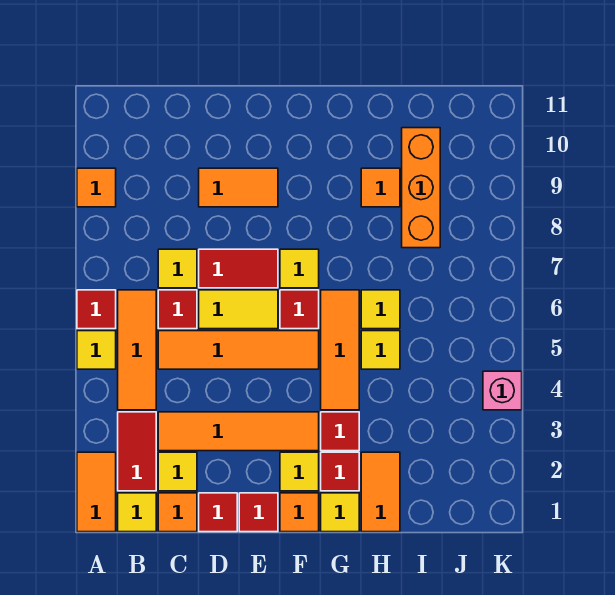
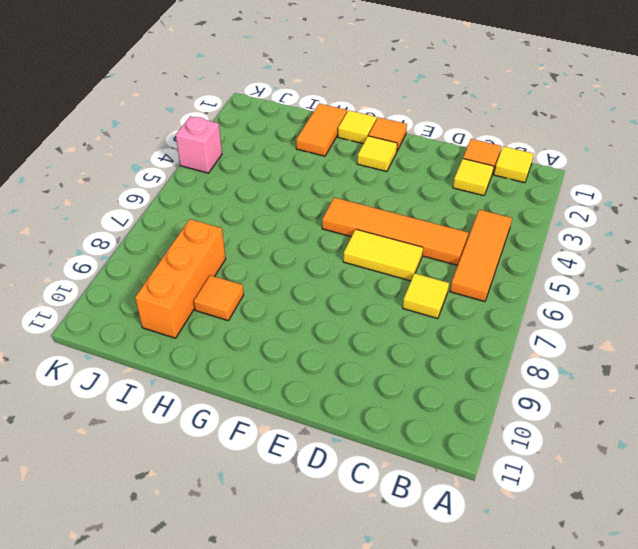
none -> orange tile A1:A2 level 1
none -> yellow tile A5 level 1
none -> red tile A6 level 1
none -> orange tile A9 level 1

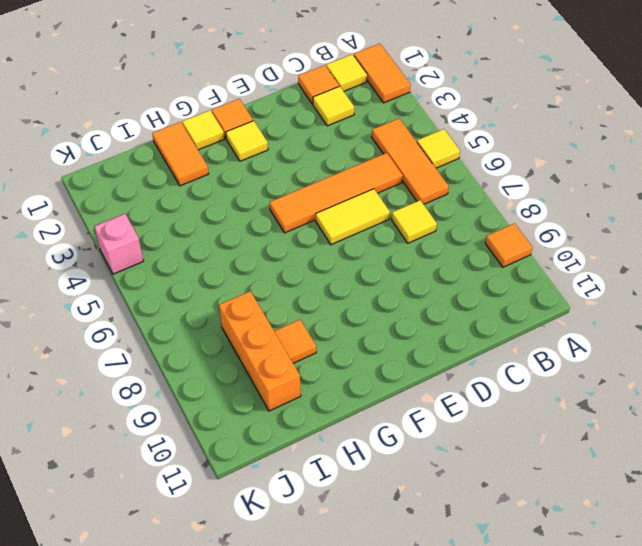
none -> red tile A6 level 1
none -> red tile B2:B3 level 1
none -> orange tile C3:F3 level 1
none -> red tile C6 level 1

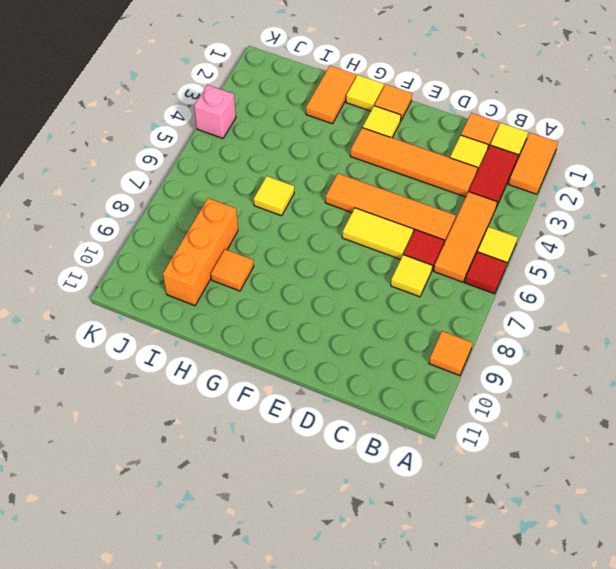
none -> red tile D1 level 1
none -> red tile D7:E7 level 1
none -> orange tile D9:E9 level 1
none -> red tile E1 level 1

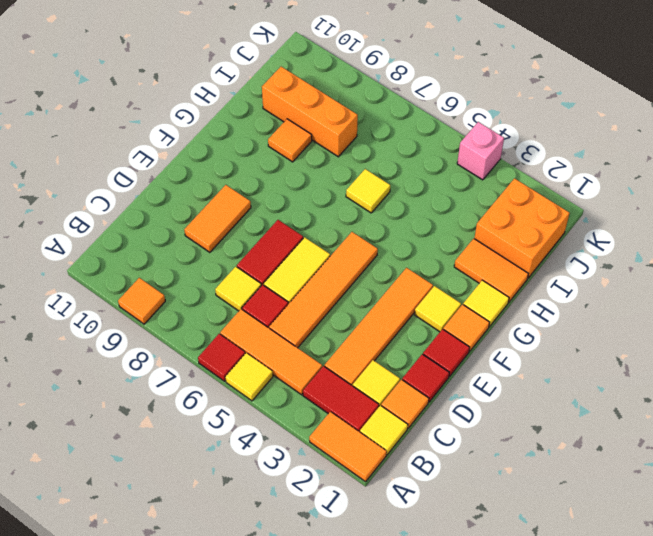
orange brick I1:J2 level 1 -> none
none -> red tile F6 level 1
none -> yellow tile F7 level 1
none -> red tile G2 level 1
none -> red tile G3 level 1

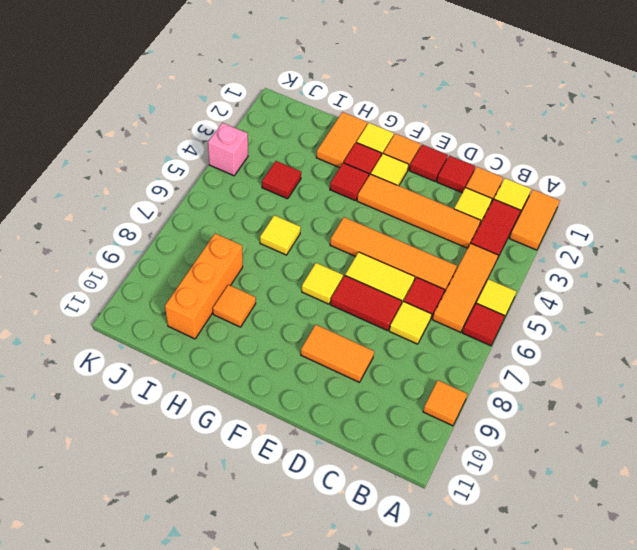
red tile I4 level 1 -> red tile F6 level 1
none -> orange tile G4:G6 level 1
none -> yellow tile H5 level 1

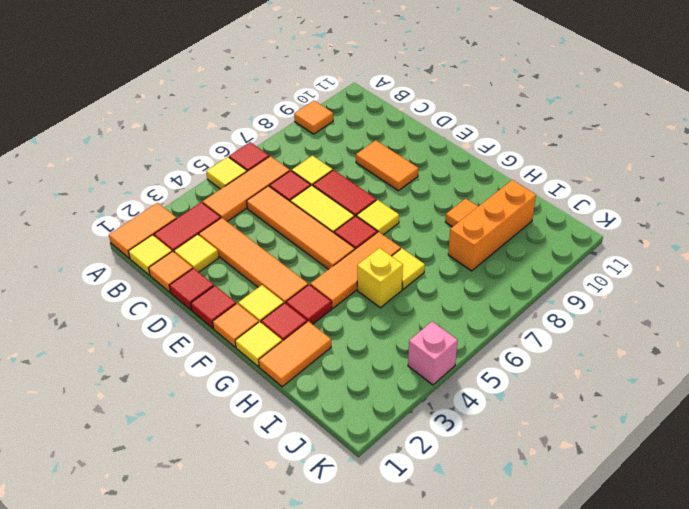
yellow brick H5 level 1 -> yellow tile H5 level 1

